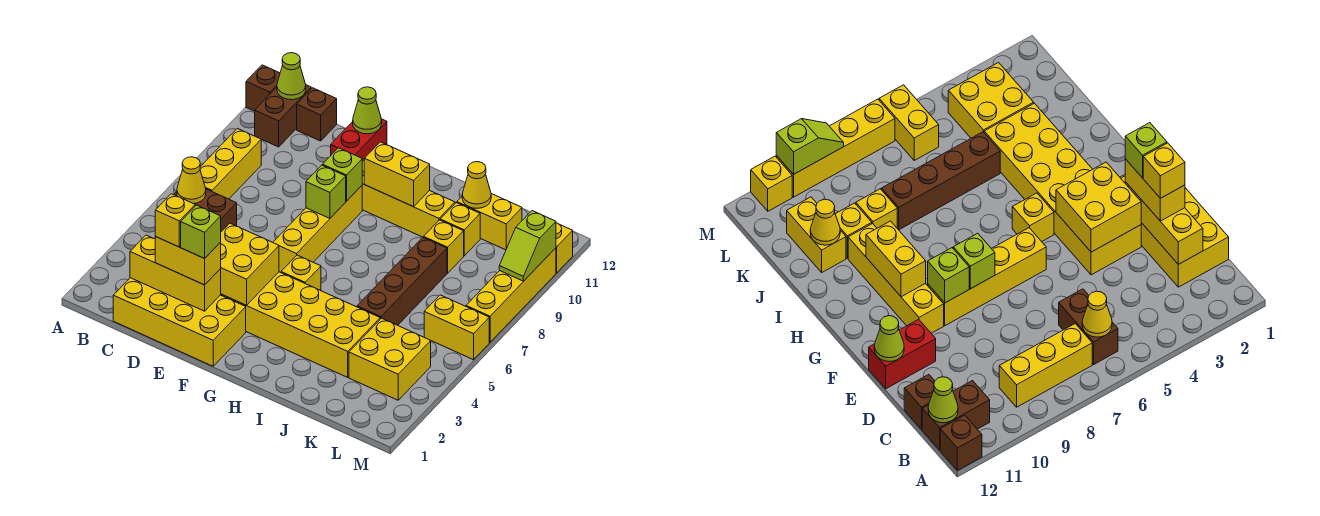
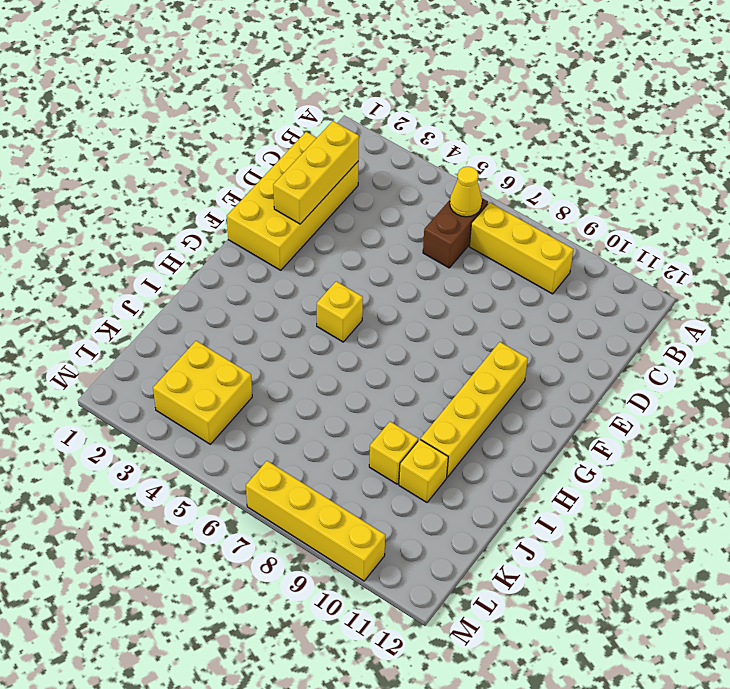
none -> brown brick A12 level 1
none -> brown brick B11:B12 level 1
none -> brown brick C12 level 1
none -> yellow brick E3:J4 level 1

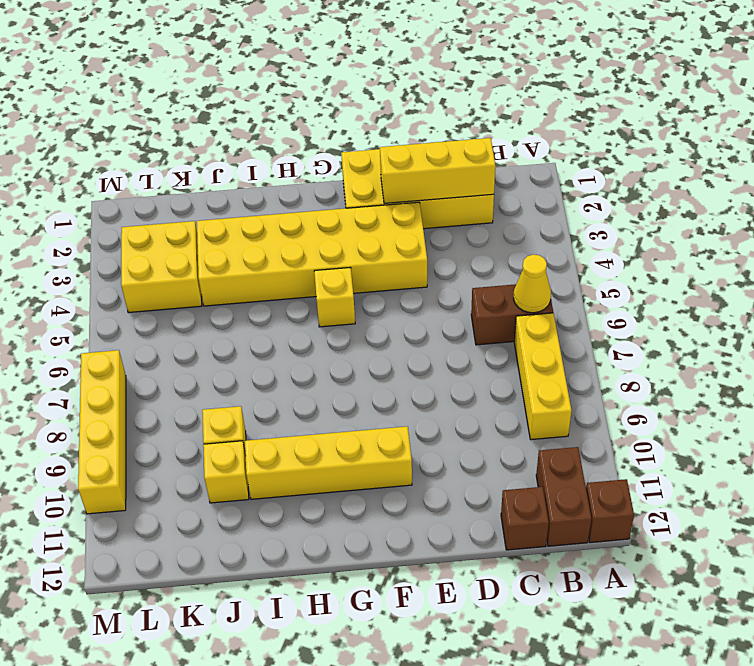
none -> red brick E11:E12 level 1
none -> yellow brick F6:F9 level 1
none -> brown brick J5:J8 level 1
none -> yellow brick J11:K11 level 1

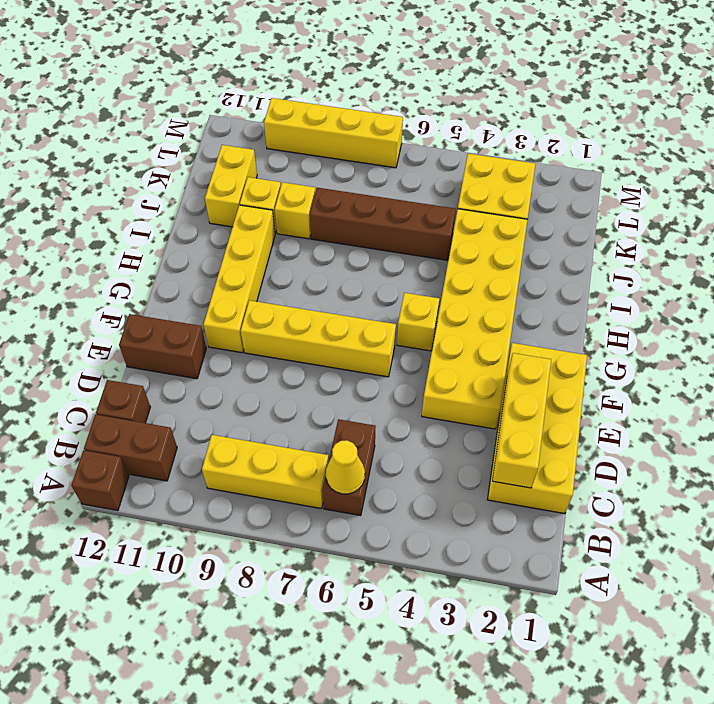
brown brick E11:E12 level 1 -> red brick E11:E12 level 1
none -> yellow brick L6:M6 level 1
none -> yellow brick M11 level 1
none -> lime cone B12 level 2
none -> yellow brick E3:F4 level 2

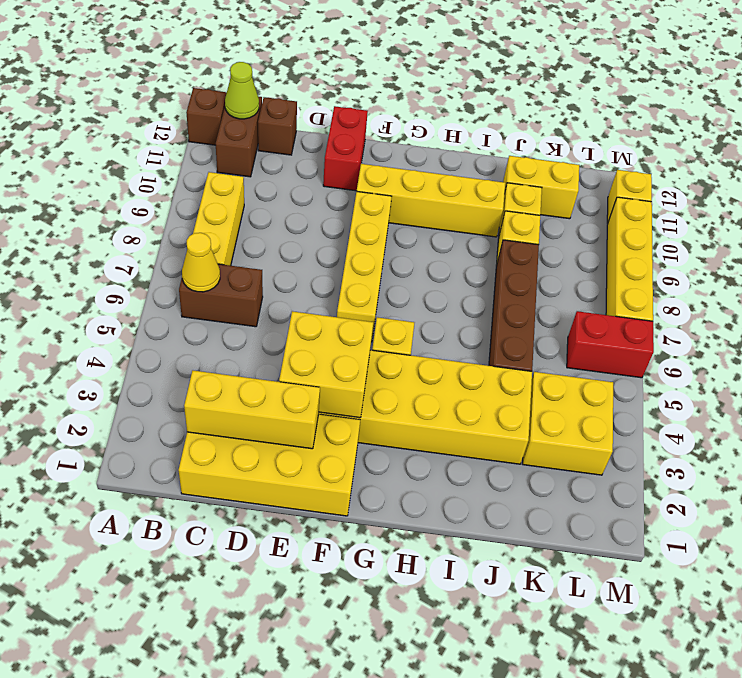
red brick L6:M6 level 1 -> yellow brick L6:M6 level 1
none -> lime cone E12 level 2
none -> lime brick F8 level 2
none -> lime brick F9 level 2
none -> yellow brick G10:H10 level 2

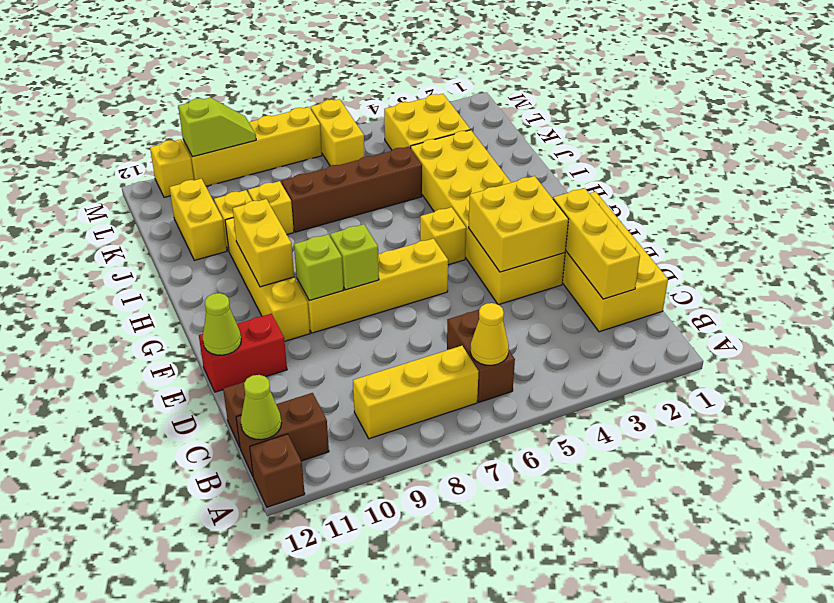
none -> yellow cone J11 level 2
none -> yellow brick D2:E2 level 3
none -> yellow brick D2 level 4
none -> lime brick E2 level 4

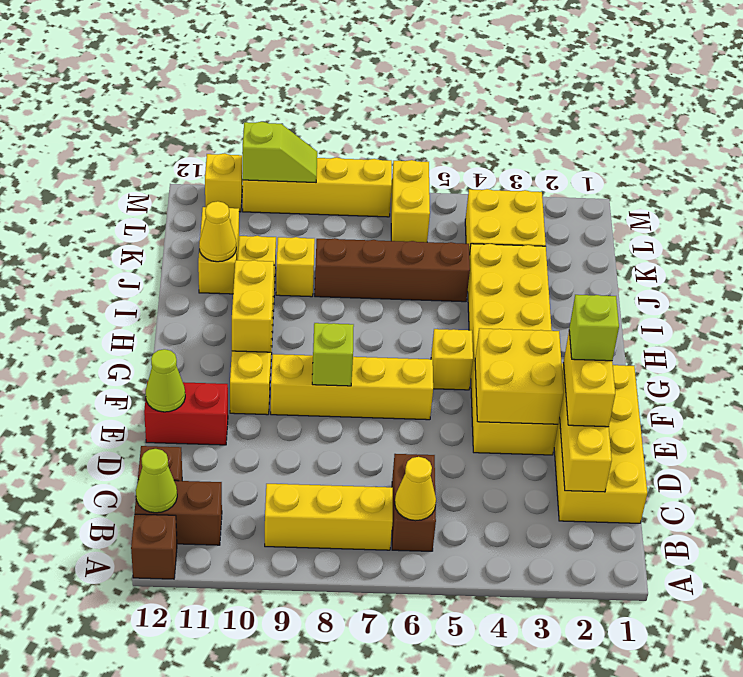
none -> lime brick F9 level 2
none -> yellow brick D2 level 4

